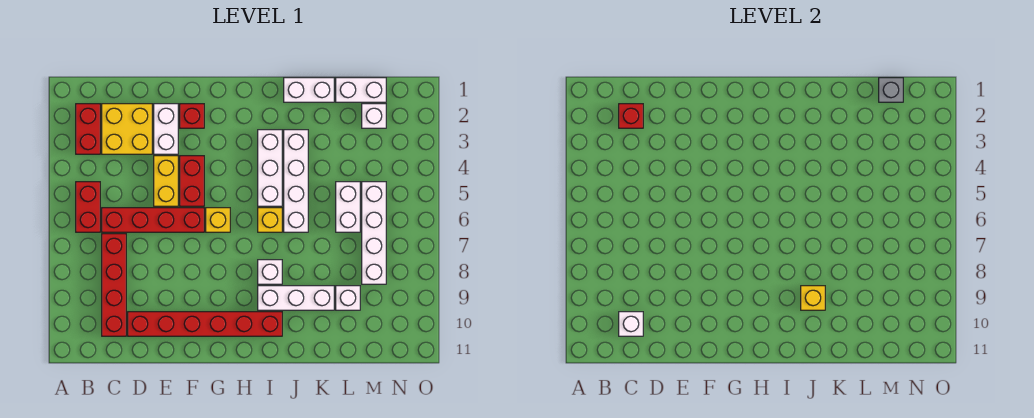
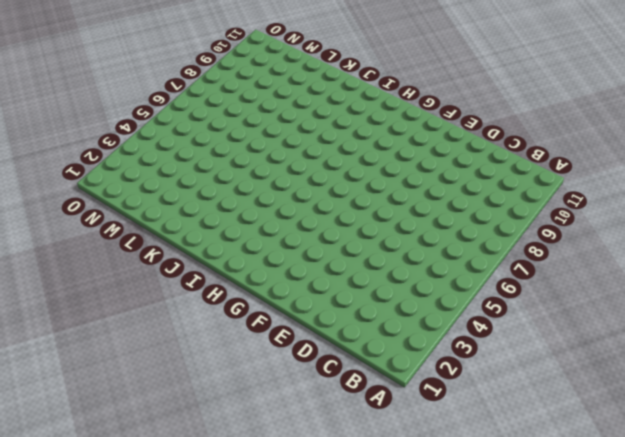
none -> red brick B2:B3 level 1
none -> red brick B5:B6 level 1
none -> yellow brick C2:D3 level 1

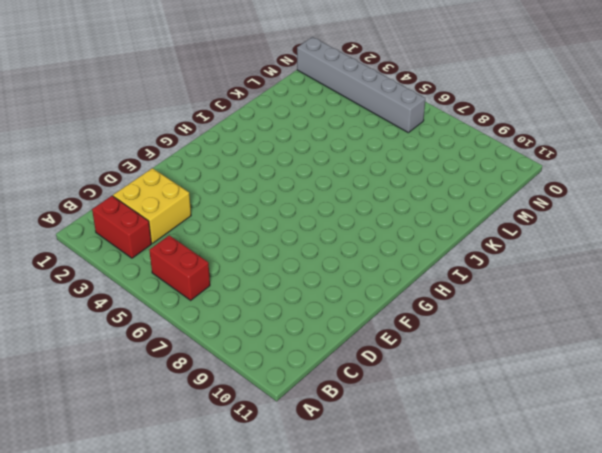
grey brick N1:N6 level 1 -> none
none -> red brick C6:F6 level 1
none -> red brick C7:C10 level 1
none -> red brick D10:I10 level 1

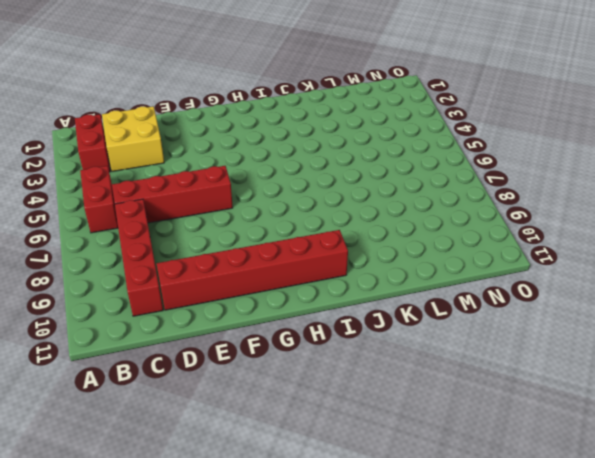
none -> white brick E2:E3 level 1
none -> yellow brick E4:E5 level 1
none -> red brick F2 level 1

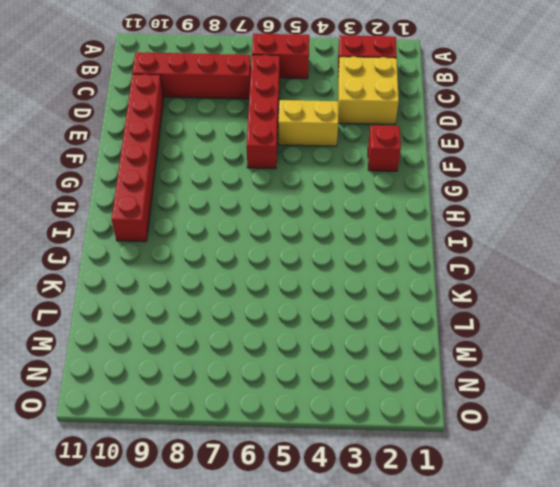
none -> white brick E2:E3 level 1
none -> red brick F4:F5 level 1
none -> yellow brick G6 level 1

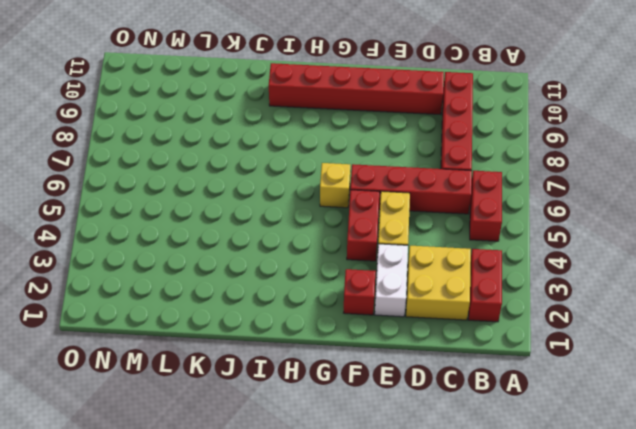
none -> white brick I3:I5 level 1
none -> yellow brick I6 level 1
none -> white brick I8 level 1

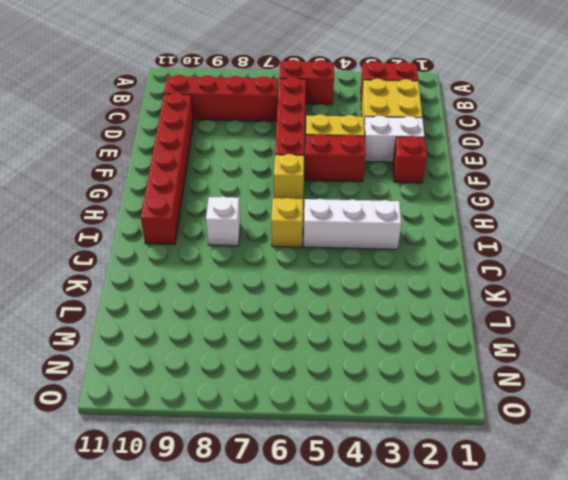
none -> white brick I9:K9 level 1
none -> white brick J1:K1 level 1
none -> white brick J3:J6 level 1

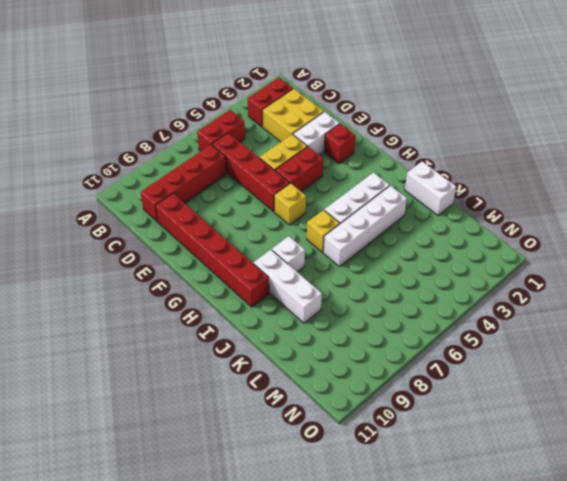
none -> white brick L1:M1 level 1
none -> white brick L5:L6 level 1
none -> white brick L9 level 1

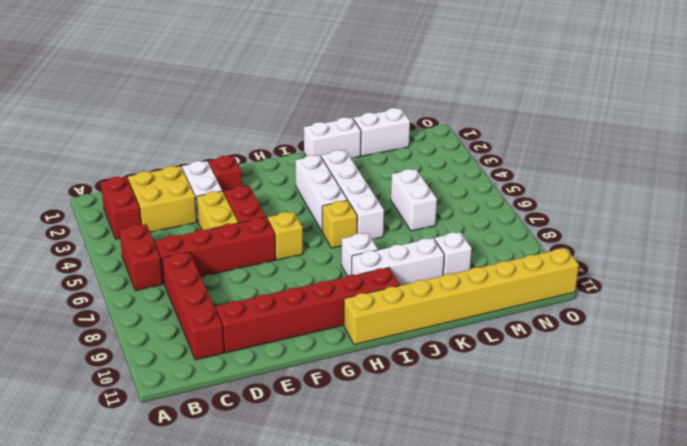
yellow brick H11:O11 level 1 -> none
none -> white brick M2 level 1
none -> white brick M5:M8 level 1
none -> red brick C2 level 2

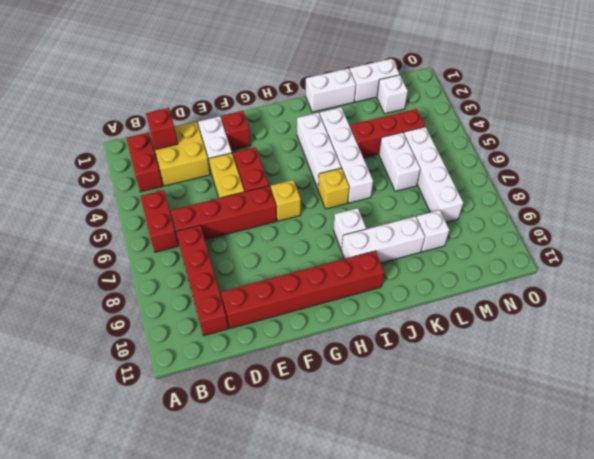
red brick K4:M4 level 1 -> none
none -> white brick C10 level 2
none -> yellow brick J9 level 2
none -> grey brick M1 level 2

